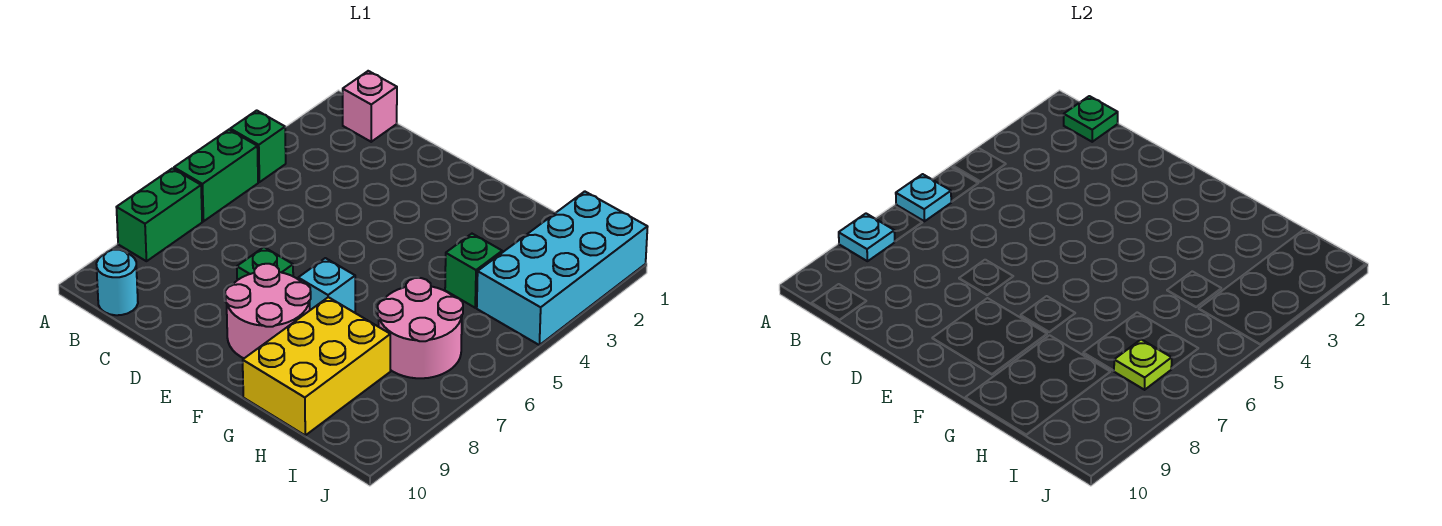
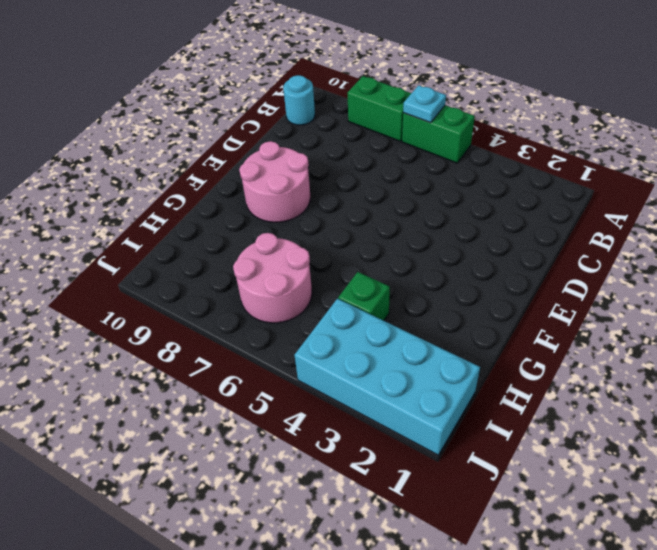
none -> green brick A4 level 1
none -> pink brick B1 level 1
none -> green plate D7 level 1

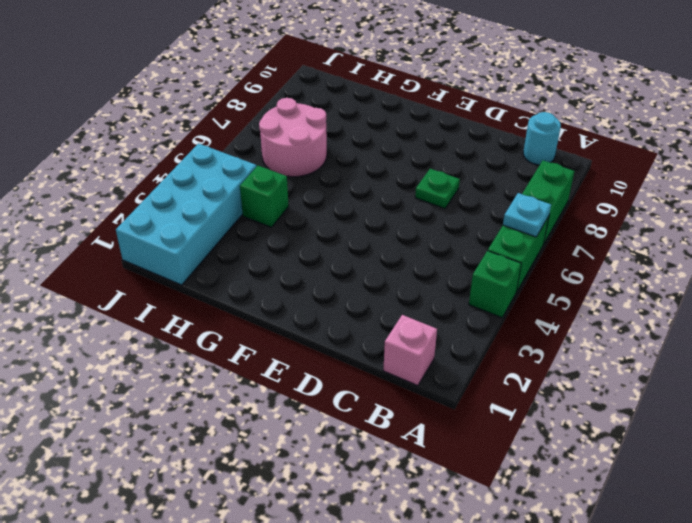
none -> pink round brick E8:F9 level 1
none -> cyan brick F7 level 1
none -> yellow brick G8:H10 level 1

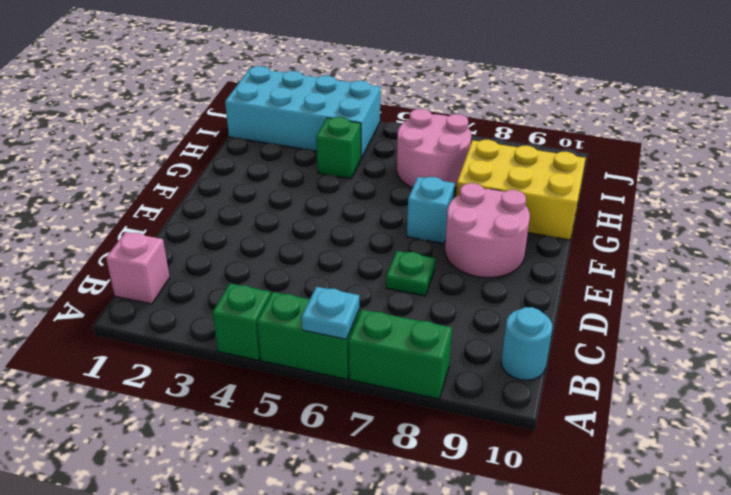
none -> cyan plate A8 level 2
none -> green plate B1 level 2
none -> lime plate I7 level 2

